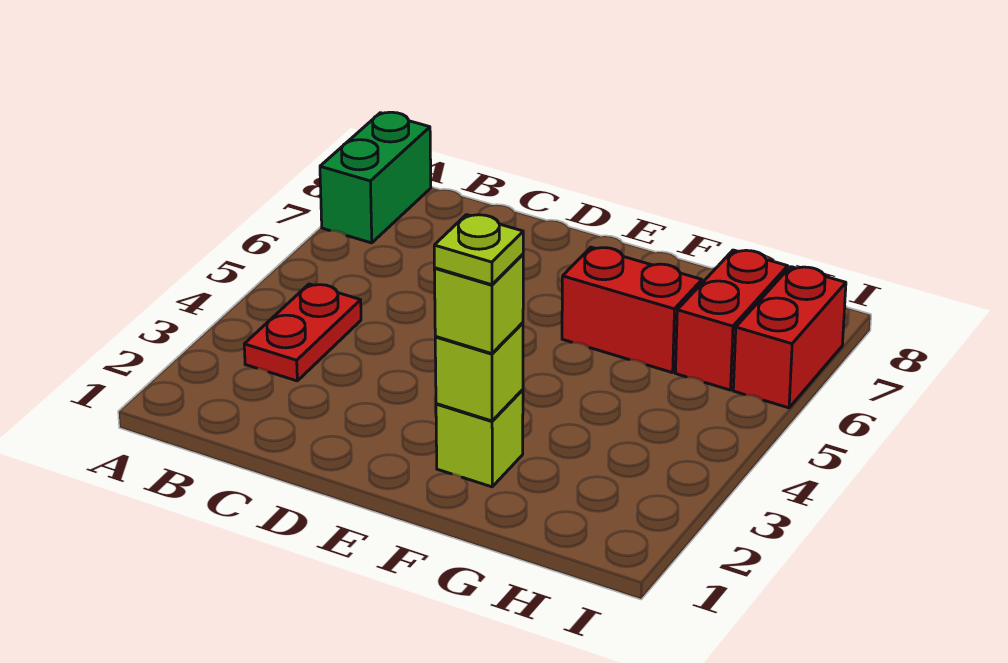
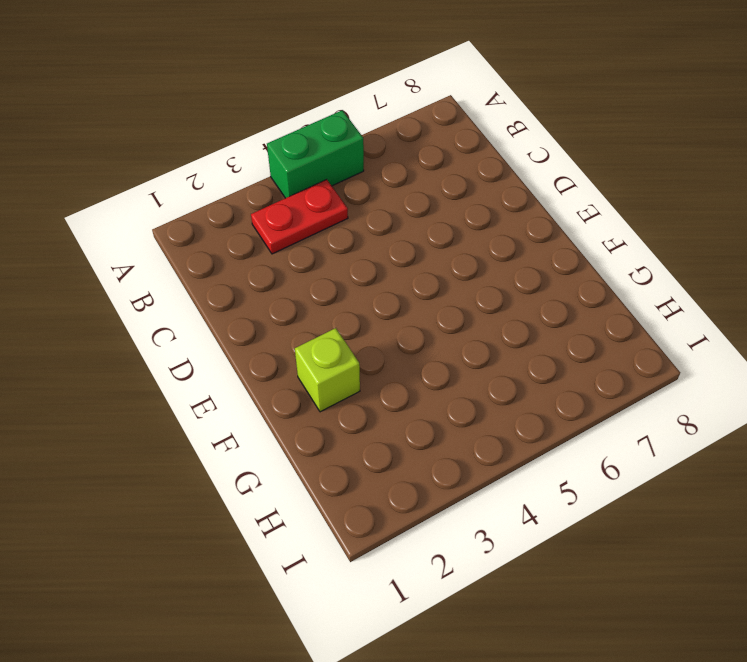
green brick A4:A5 level 1 -> green brick A7:A8 level 1
none -> red brick F6:G6 level 1
none -> red brick H6:H7 level 1

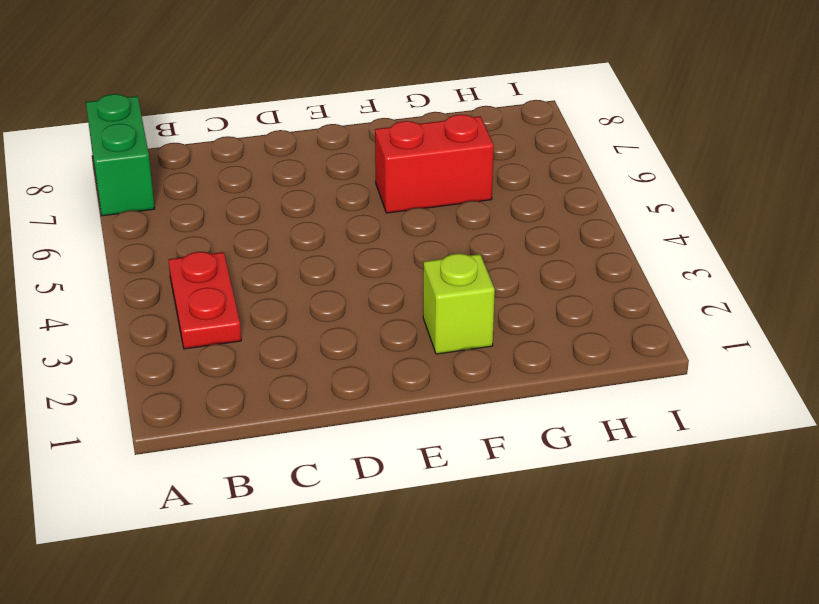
none -> red brick H6:H7 level 1
none -> red brick I6:I7 level 1

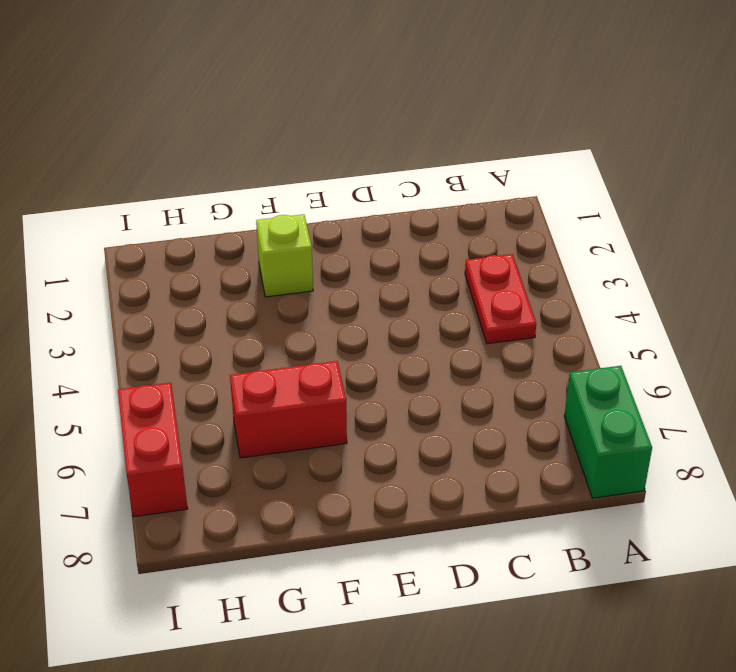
none -> red brick H6:H7 level 1
none -> lime brick F2 level 2

